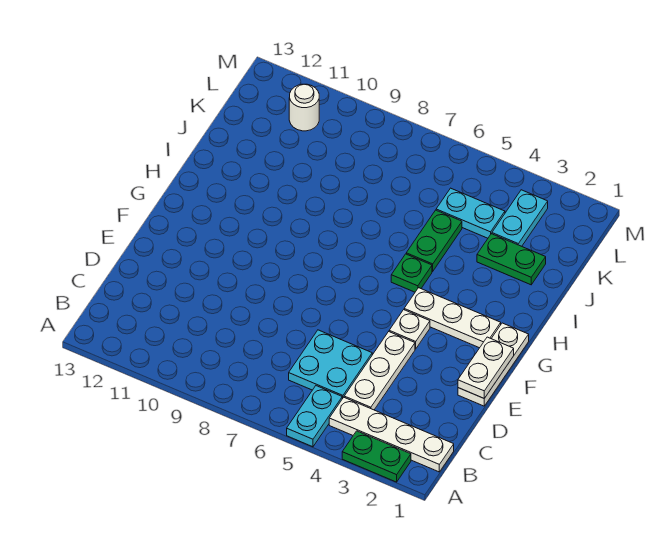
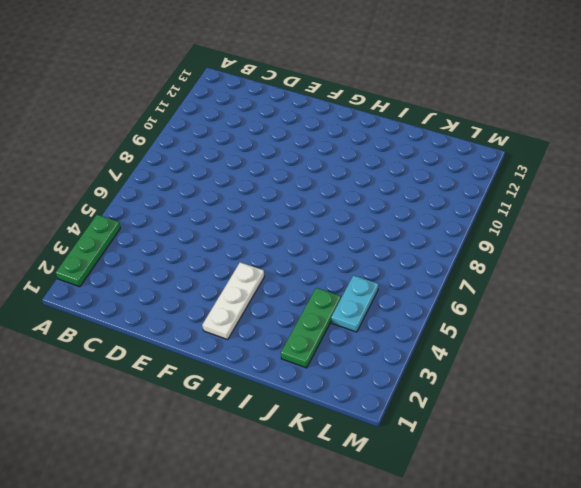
green plate A2:A4 level 1 -> green plate A2:A3 level 1
green plate J2:J4 level 1 -> green plate J2:J3 level 1
none -> cyan plate A5:B5 level 1
none -> white plate B1:B4 level 1
none -> white plate C4:E4 level 1

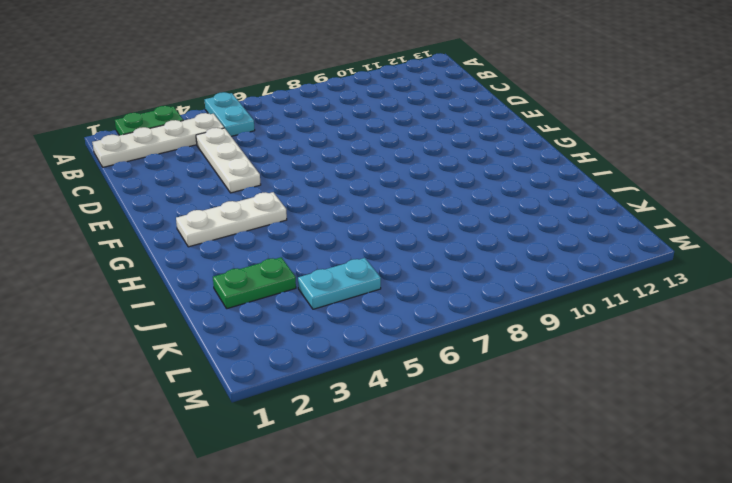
none -> cyan plate C5:D6 level 1
none -> white plate E1:G1 level 1
none -> white plate F4 level 1

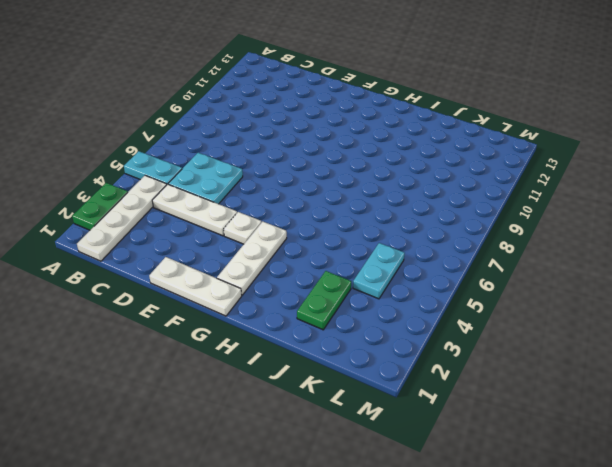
none -> green plate H5 level 1
none -> green plate I5:J5 level 1
none -> cyan plate K3:L3 level 1

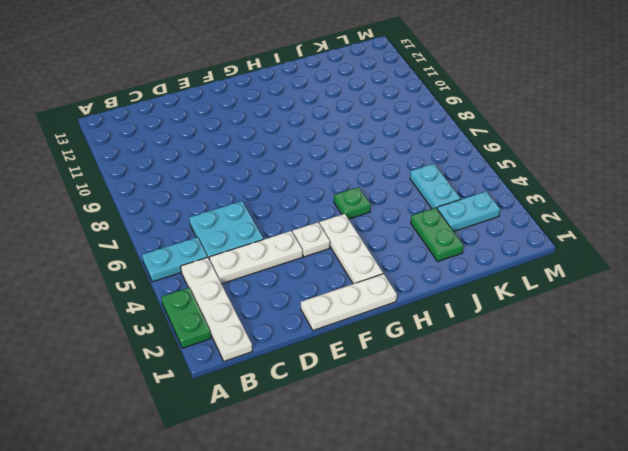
none -> green plate I5:J5 level 1
none -> white round brick L11 level 1
none -> white plate E1:F1 level 2

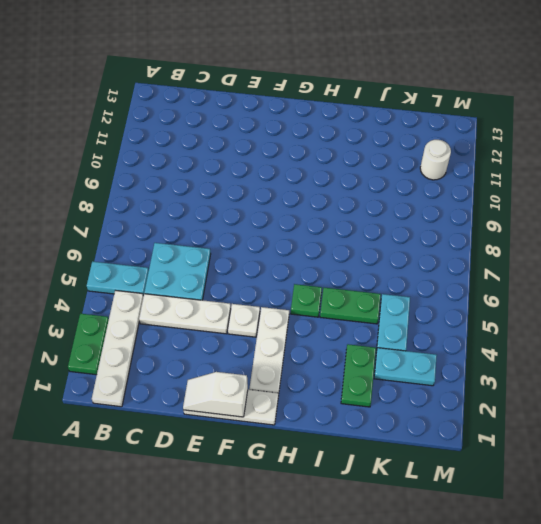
white slope E1:F1 level 2 top F -> white plate E1:F1 level 2

